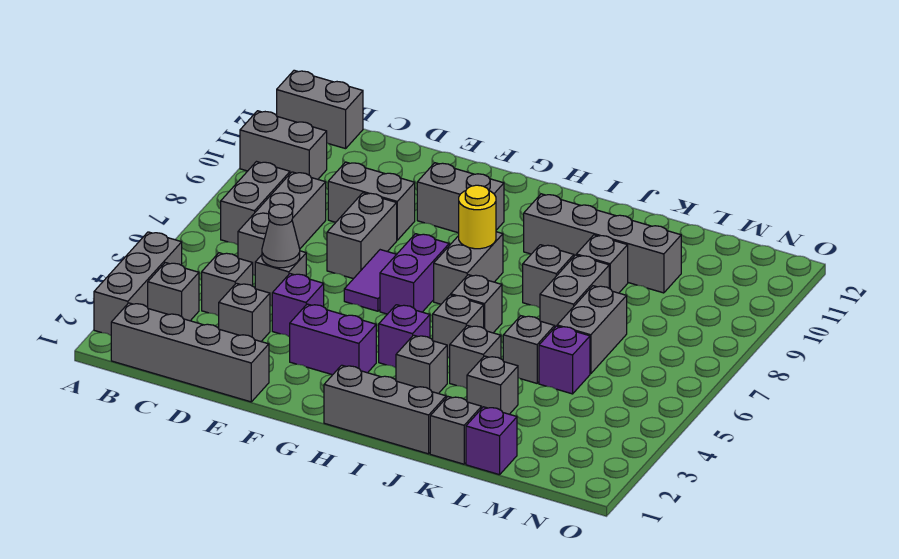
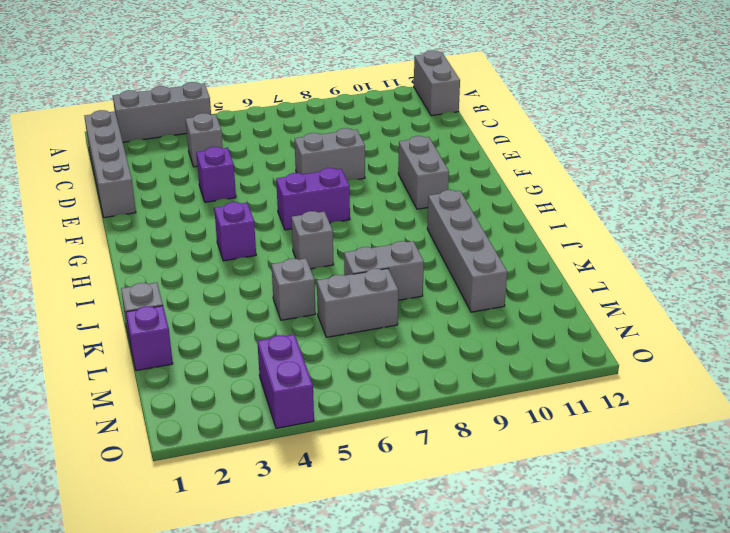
purple brick N4:O4 level 1 -> purple brick F3:G3 level 1
none -> grey brick A10:B10 level 1
none -> grey brick B3 level 1
none -> grey brick B7:B8 level 1
none -> grey brick C6:C8 level 1

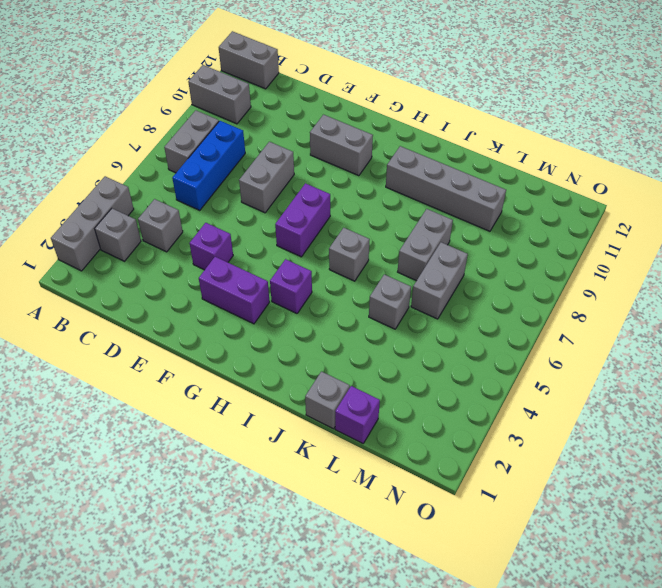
blue brick C6:C8 level 1 -> grey brick C6:C8 level 1
none -> grey brick B1:E1 level 1
none -> grey brick D3 level 1
none -> grey brick D5 level 1
none -> grey brick D9:E9 level 1

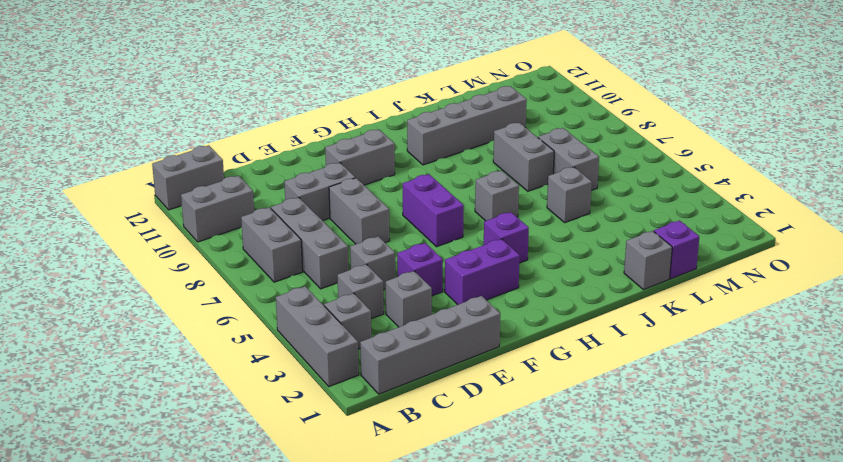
none -> purple tile F6:F7 level 1
none -> grey brick H1:J1 level 1
none -> grey brick H7:H8 level 1
none -> grey brick I3 level 1

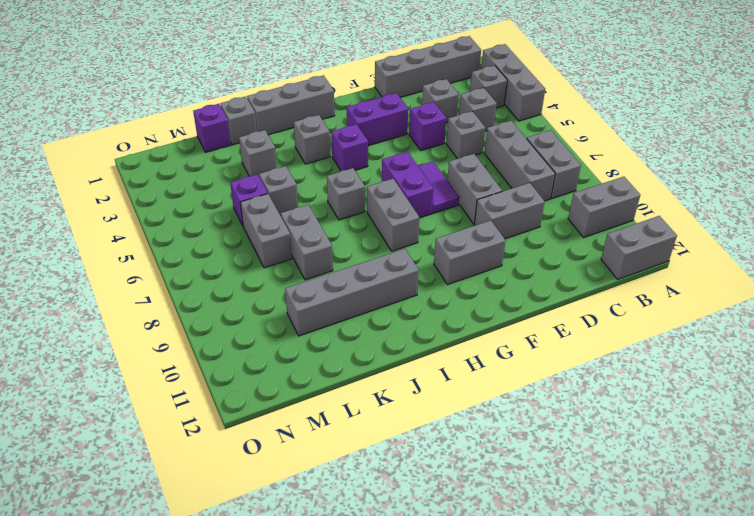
none -> grey brick I5 level 1
none -> grey brick J4 level 1
none -> grey brick J8 level 1
none -> grey brick K9 level 1

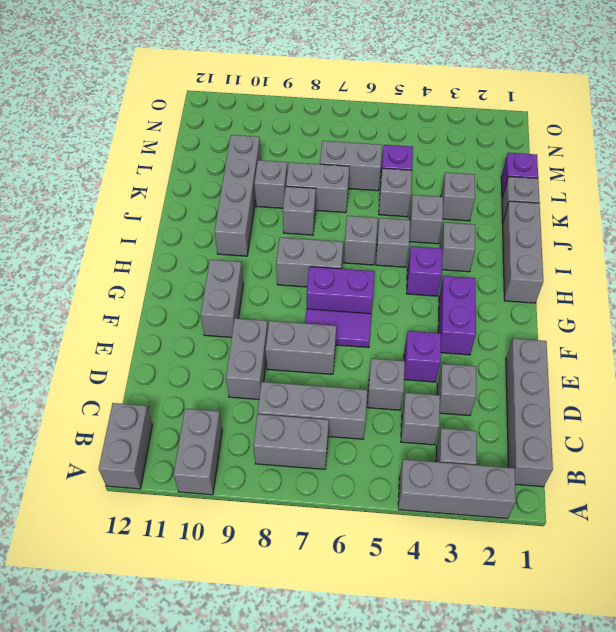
none -> grey cone D5 level 2
none -> yellow round brick H8 level 2

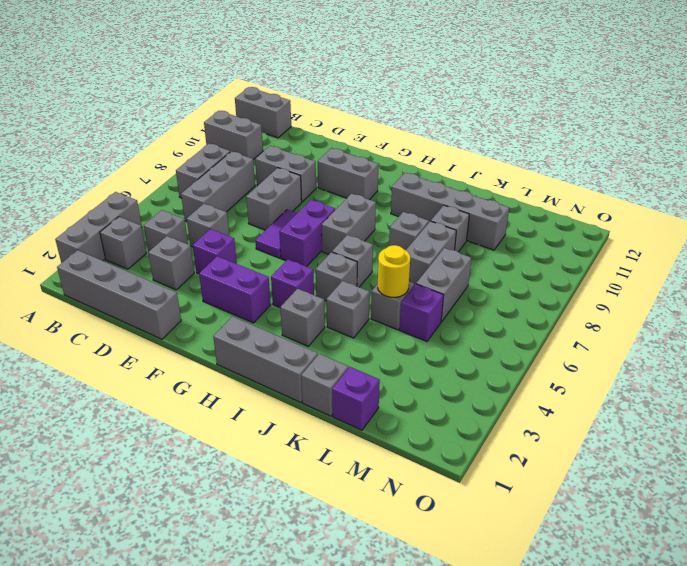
yellow round brick K5 level 2 -> yellow round brick H8 level 2
none -> grey brick K3 level 1
none -> grey cone D5 level 2

